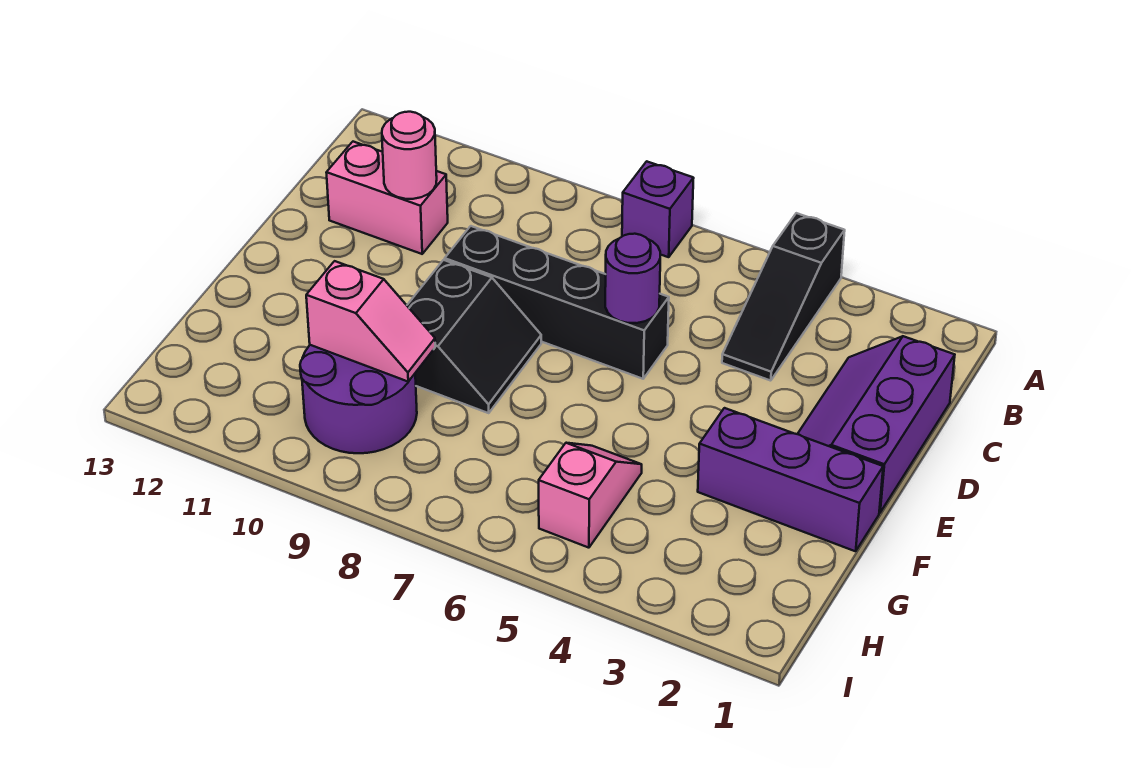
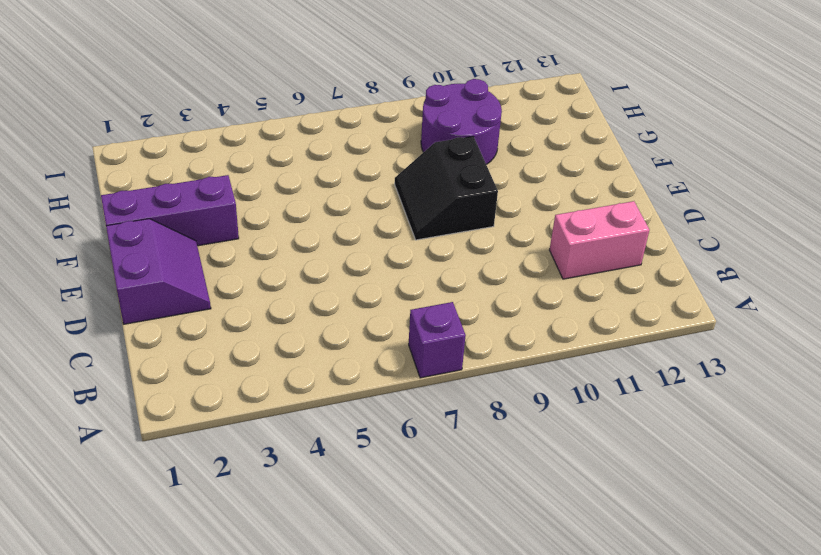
purple slope D1:E2 level 1 top 1 -> purple slope C1:E2 level 1 top 1
none -> black slope A4:C4 level 1 top A
none -> black brick D6:D9 level 1
none -> pink slope G5:H5 level 1 top H

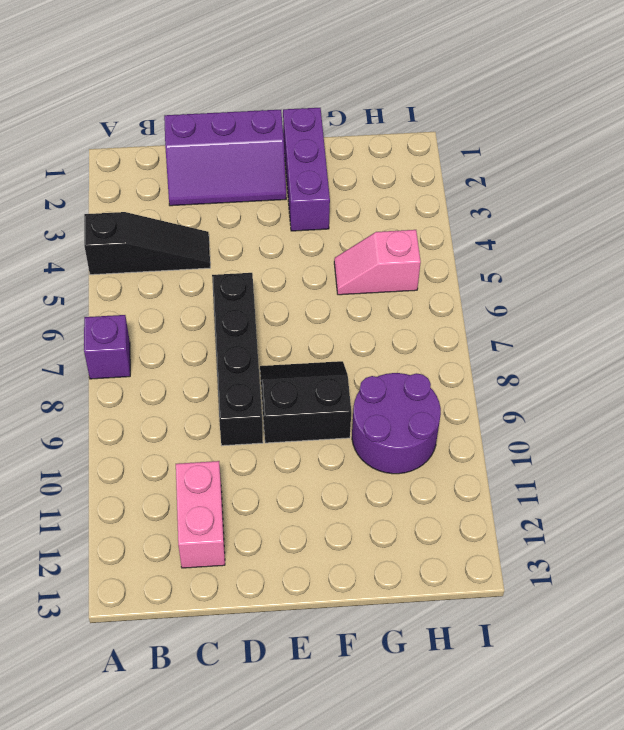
none -> pink round brick C11 level 2
none -> purple round brick D6 level 2
none -> pink slope G9:G10 level 2 top 10

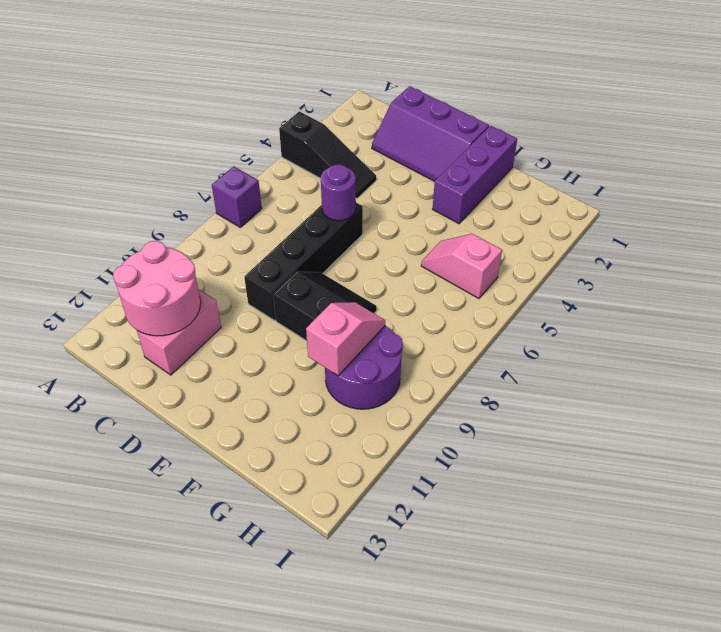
pink round brick B11:C12 level 2 -> pink round brick C11 level 2

